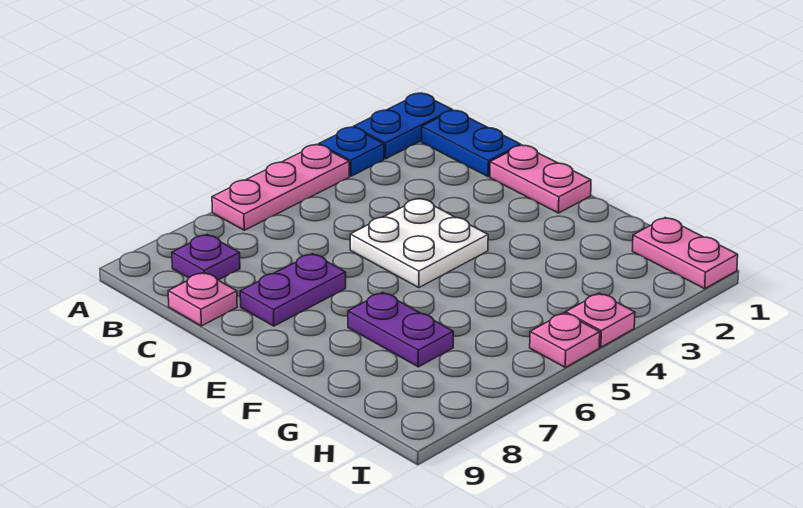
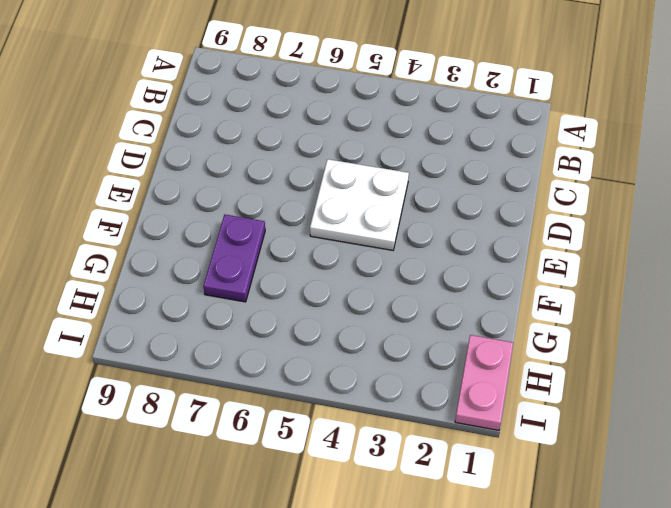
none -> blue plate A1:A2 level 1
none -> blue plate A3 level 1
none -> pink plate A4:A6 level 1

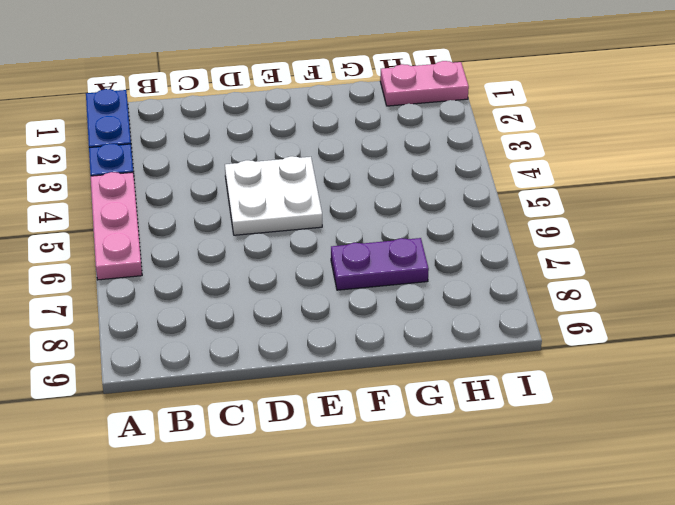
none -> blue plate B1:C1 level 1
none -> purple plate B8 level 1
none -> pink plate C9 level 1

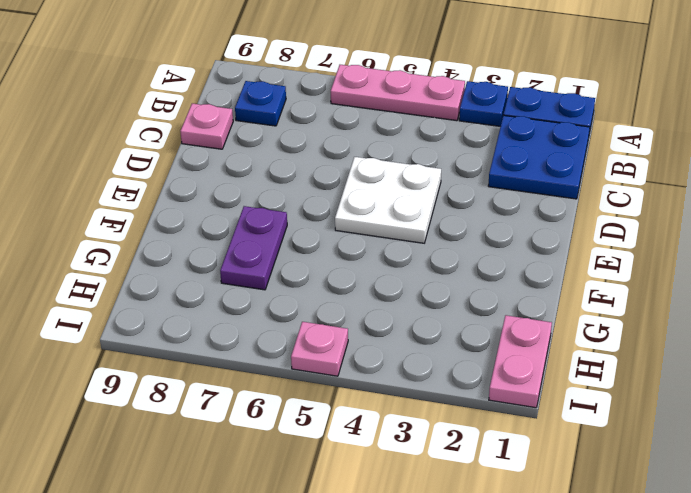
blue plate B1:C2 level 1 -> blue plate B1:C1 level 1
blue plate B8 level 1 -> purple plate B8 level 1
none -> pink plate D1:E1 level 1
none -> purple plate D7:D8 level 1
none -> pink plate I4 level 1

